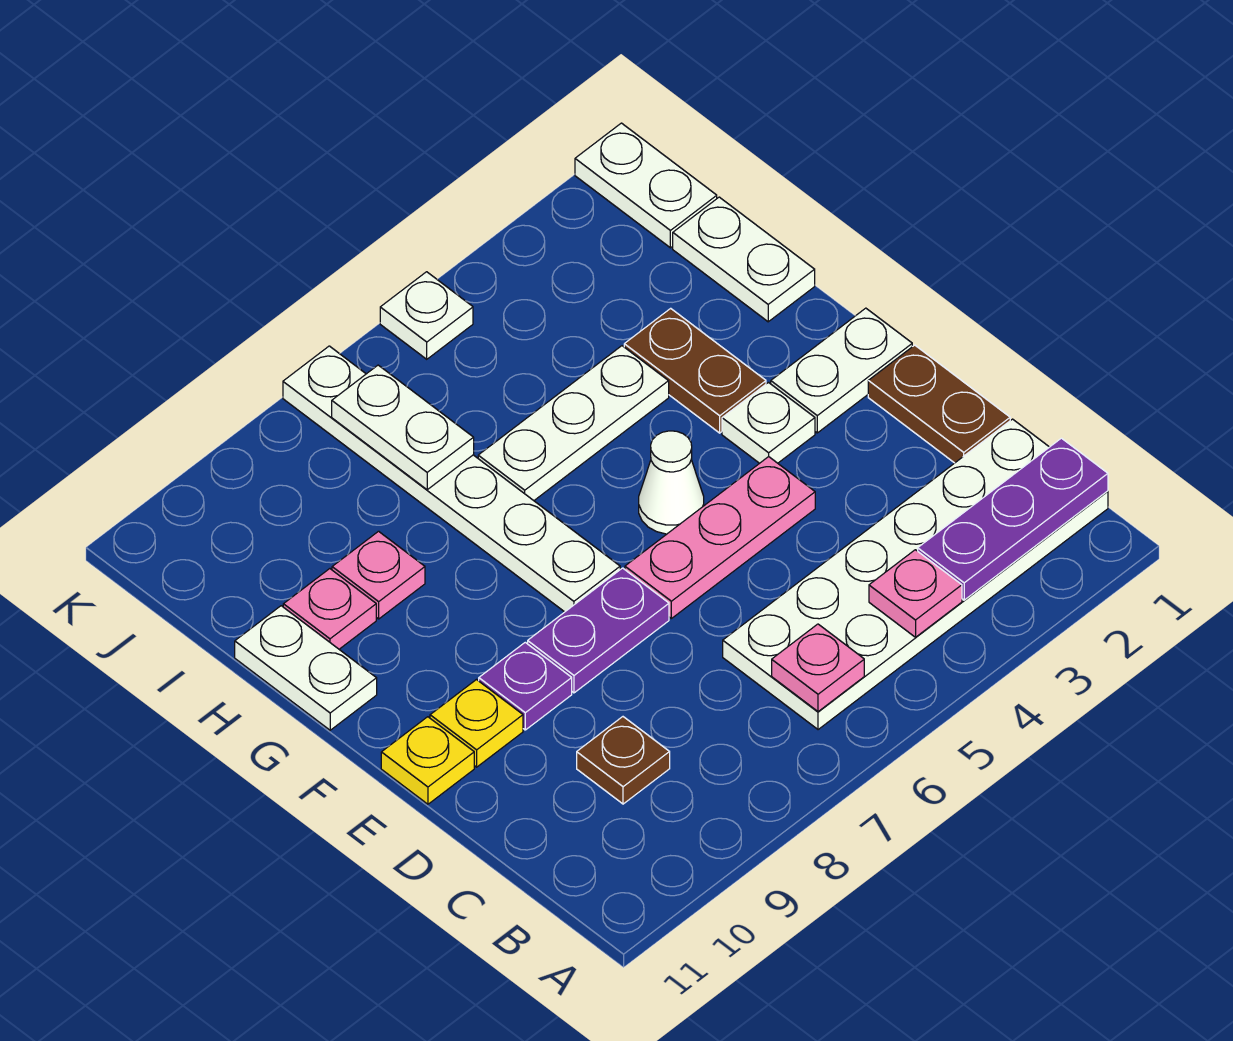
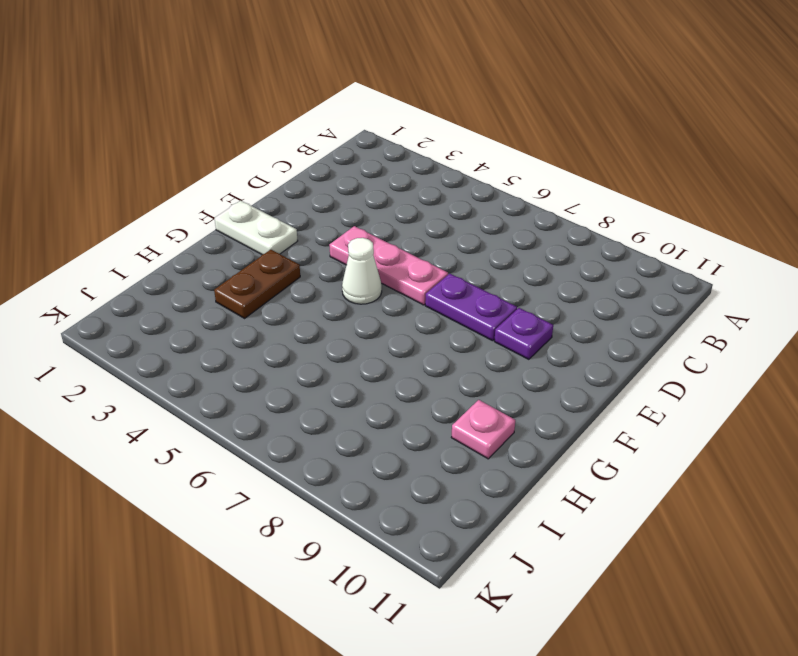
none -> white plate B1:C6 level 1
none -> brown plate C9 level 1
none -> brown plate D1:E1 level 1

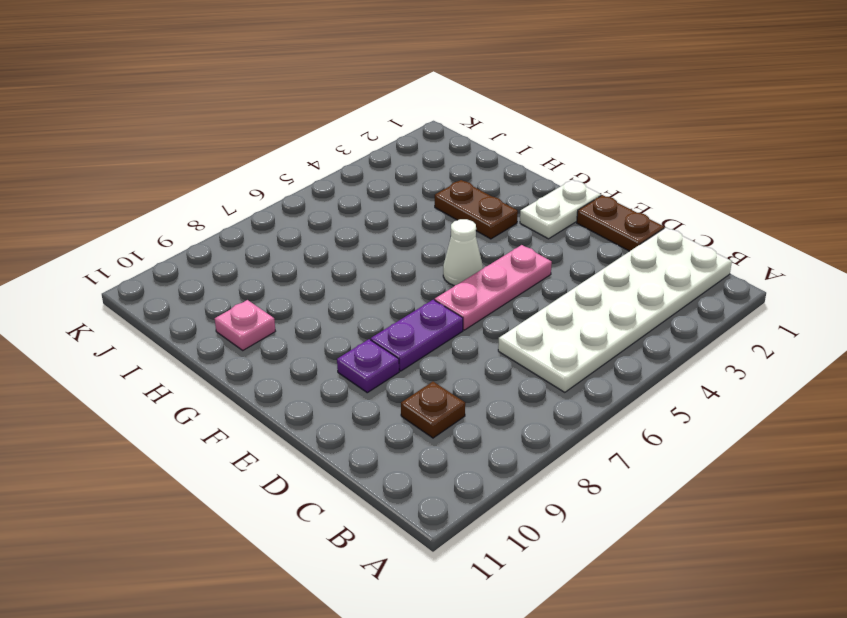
none -> yellow plate E10 level 1
none -> yellow plate E11 level 1
none -> white plate F3 level 1

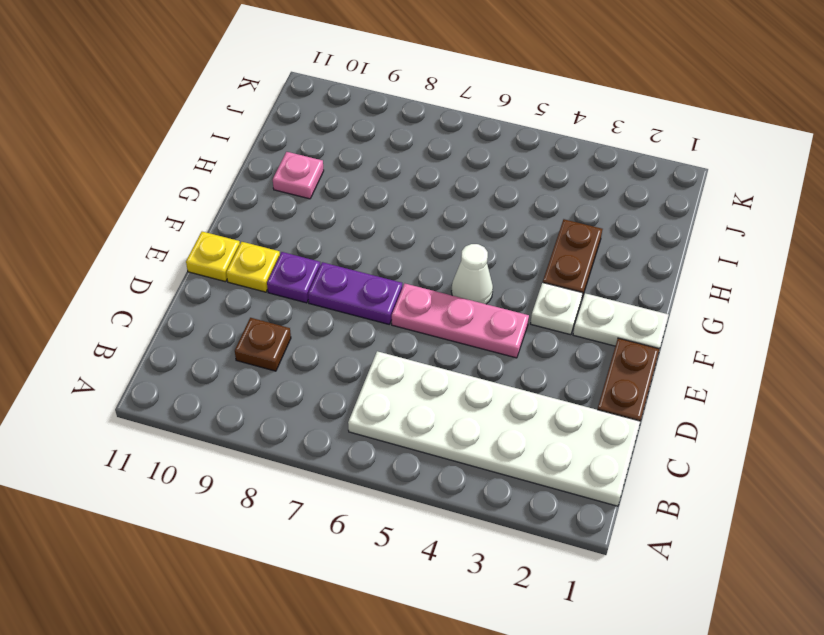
none -> white plate F7:K7 level 1
none -> white plate G11:H11 level 1
none -> white plate H1:I1 level 1

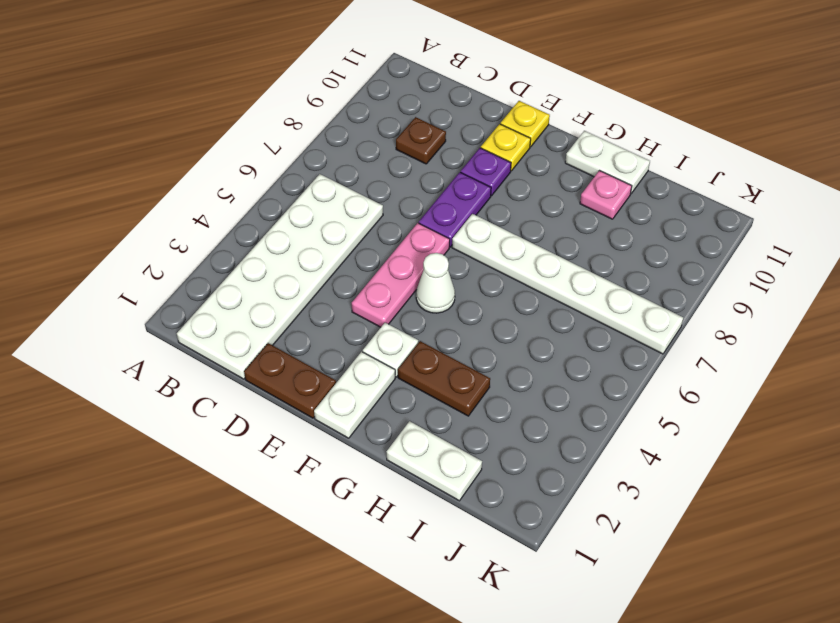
none -> white plate H4:H6 level 1
none -> pink plate H9 level 1
none -> white plate J1:K1 level 1

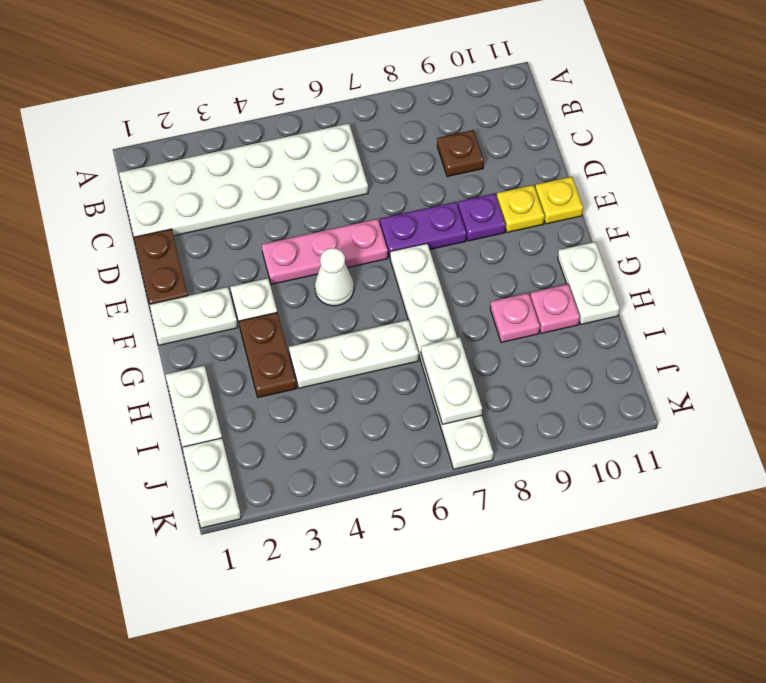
none -> white plate K5 level 1
none -> purple plate B1:B3 level 2
none -> pink plate B4 level 2

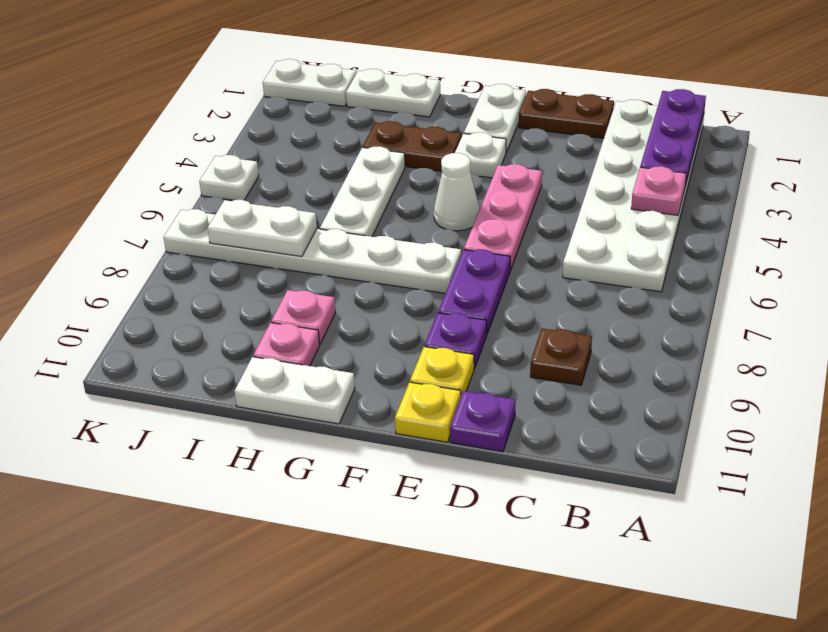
purple plate D11 level 1 -> none
none -> pink plate B6 level 2

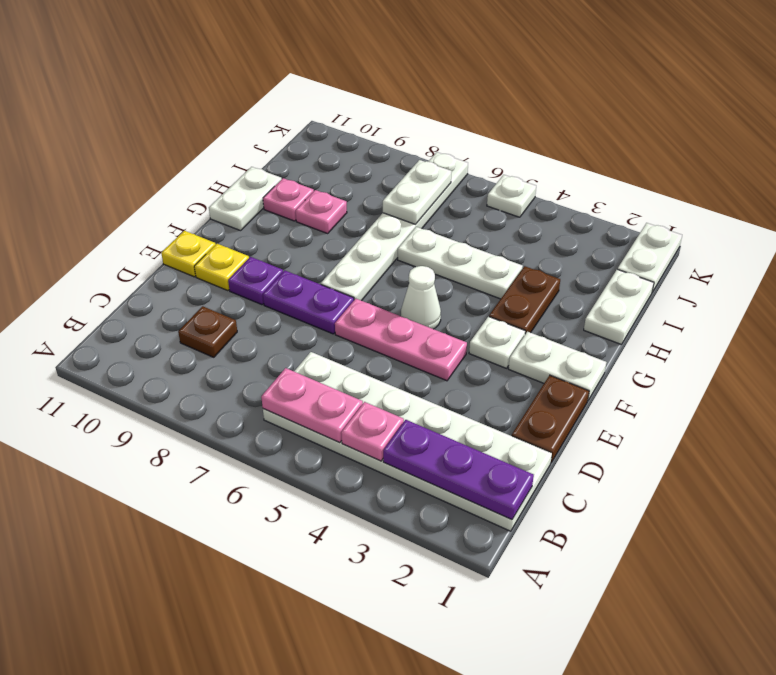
pink plate B5:B6 level 2 -> pink plate B6 level 2

